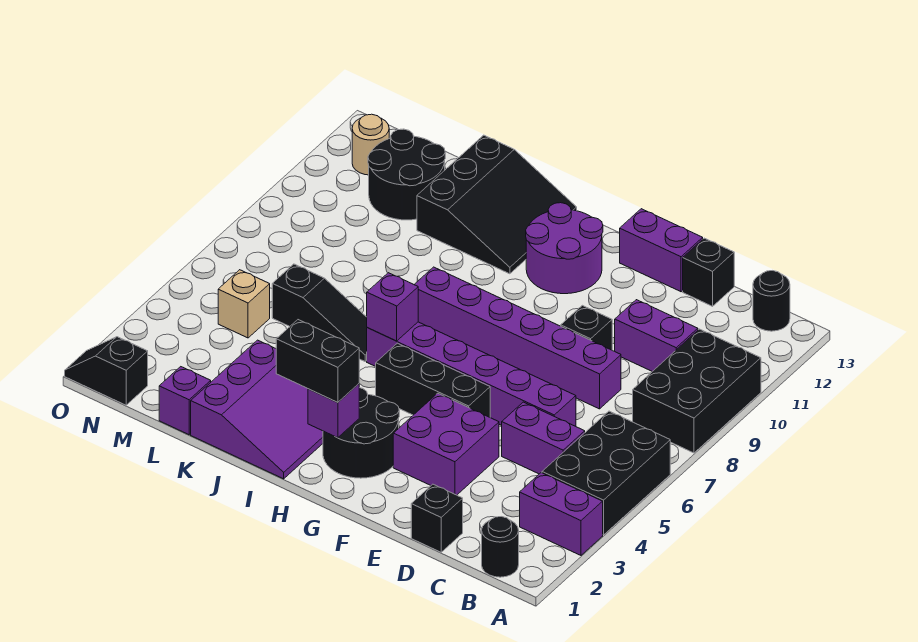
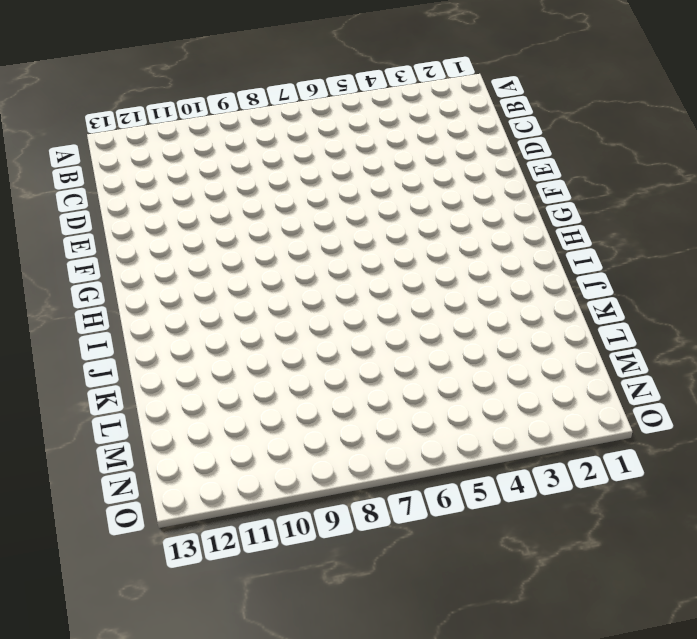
none -> purple brick A3:B3 level 1
none -> black brick A4:B6 level 1
none -> black brick A8:B10 level 1

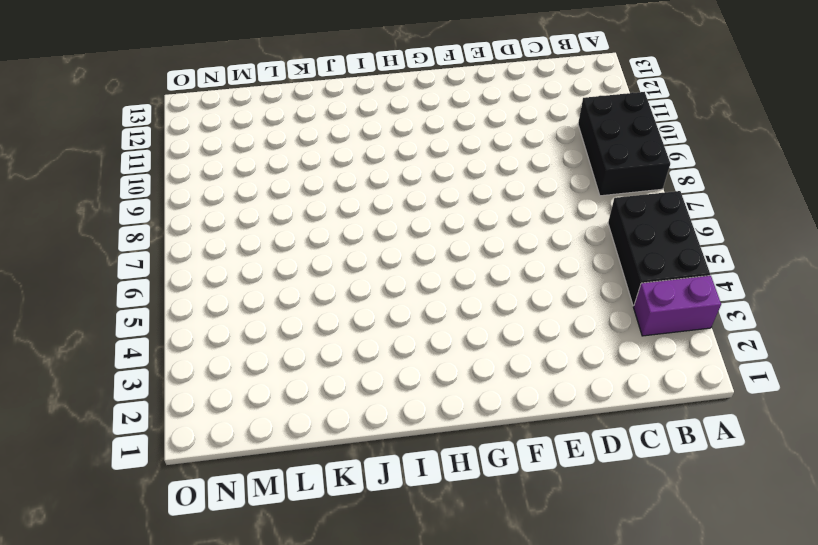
none -> black round brick B1 level 1
none -> black round brick B13 level 1
none -> purple brick C5:D5 level 1

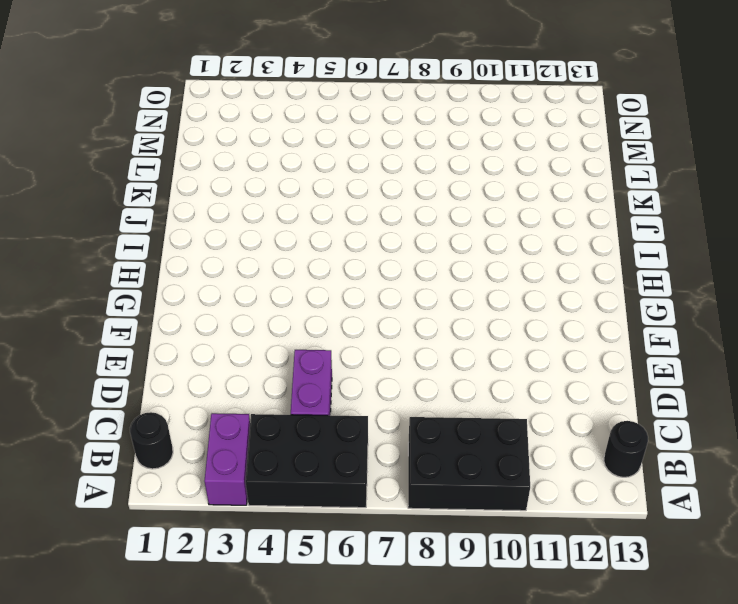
none -> purple brick C10:D10 level 1
none -> black brick D1 level 1
none -> purple brick D6:I6 level 1

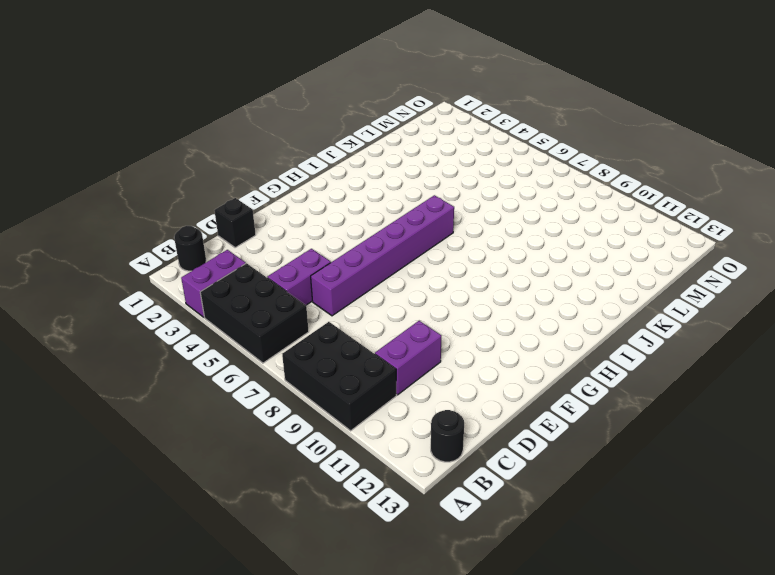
none -> purple brick D8:I8 level 1
none -> black brick D13 level 1
none -> purple brick E3:F4 level 1

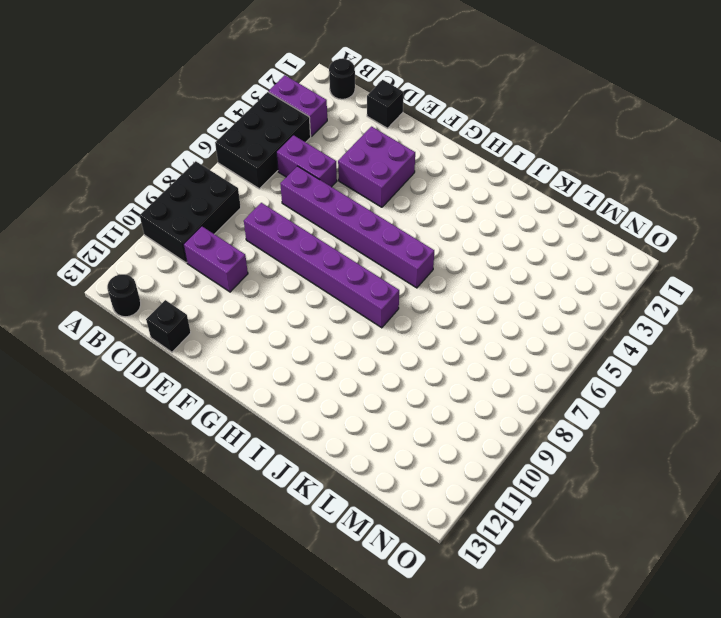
none -> black brick E9 level 1
none -> purple brick E13:F13 level 1
none -> black brick F5:H5 level 1

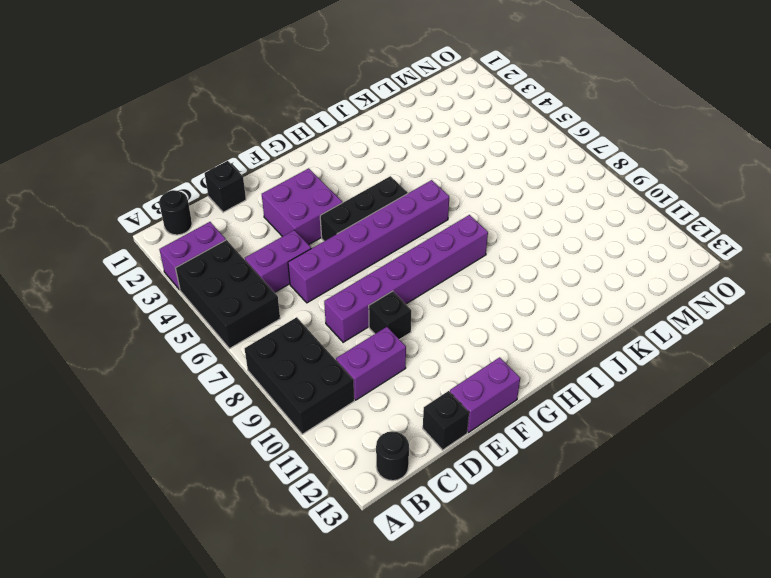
none -> black round brick G2:H3 level 1
none -> purple round brick G11:H12 level 1
none -> purple slope I1:K3 level 1 top K

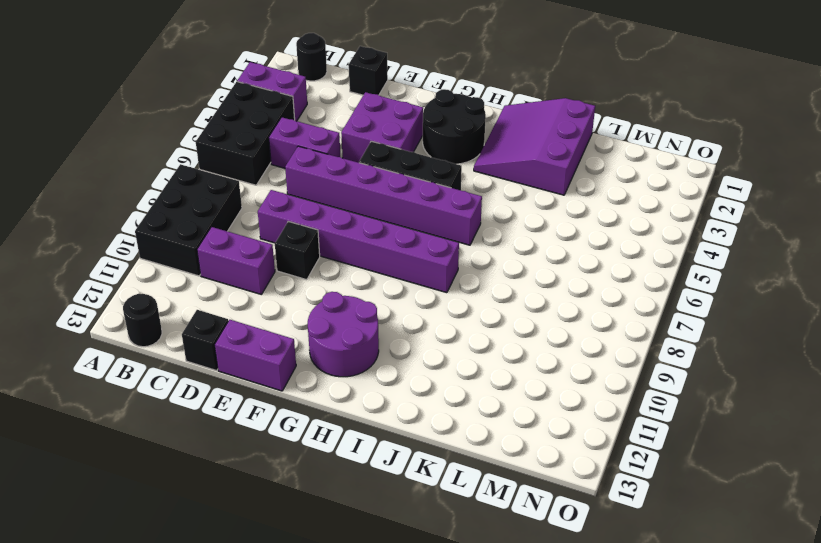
none -> black slope I11:K13 level 1 top K
none -> black slope J6:L6 level 1 top L
none -> purple brick L1 level 1

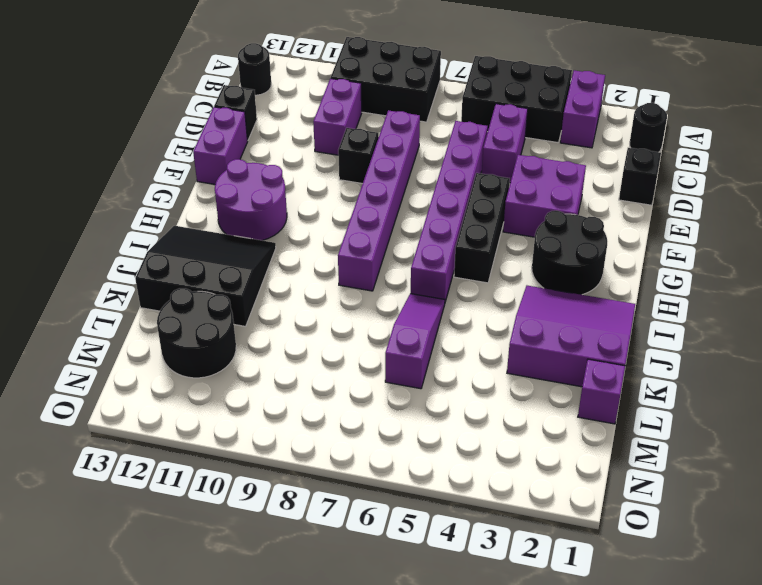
purple slope J6:L6 level 1 top L -> black slope J6:L6 level 1 top L
none -> tan brick M5 level 1
none -> black slope N1:O1 level 1 top N
none -> tan round brick N12 level 1

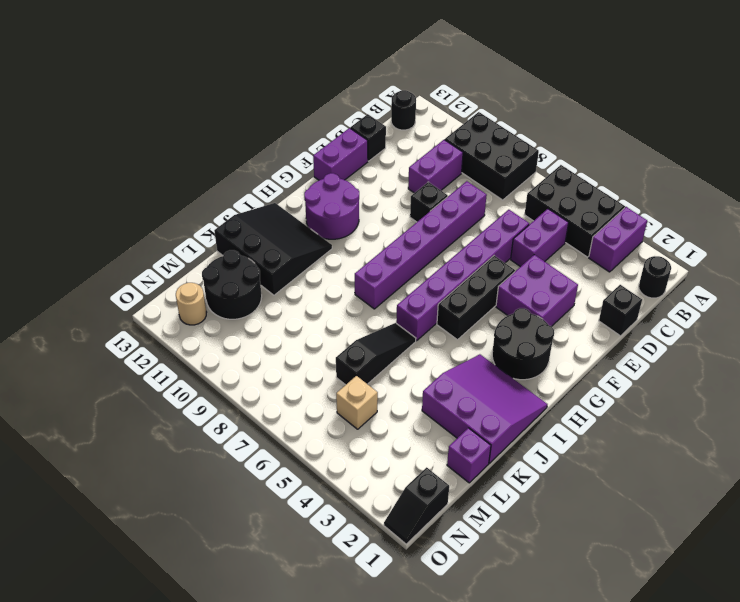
none -> purple brick H2 level 2
none -> purple brick I6 level 2
none -> black brick H2:I2 level 3

